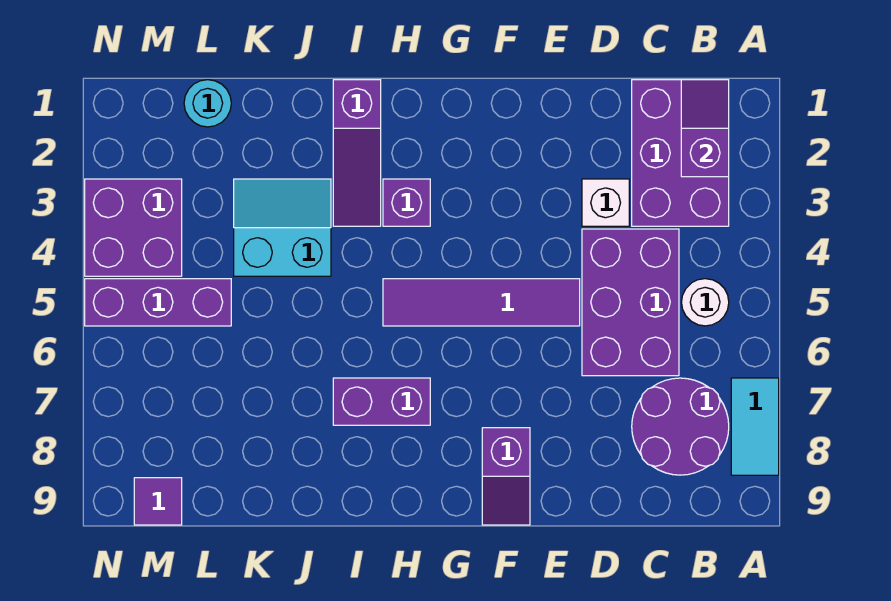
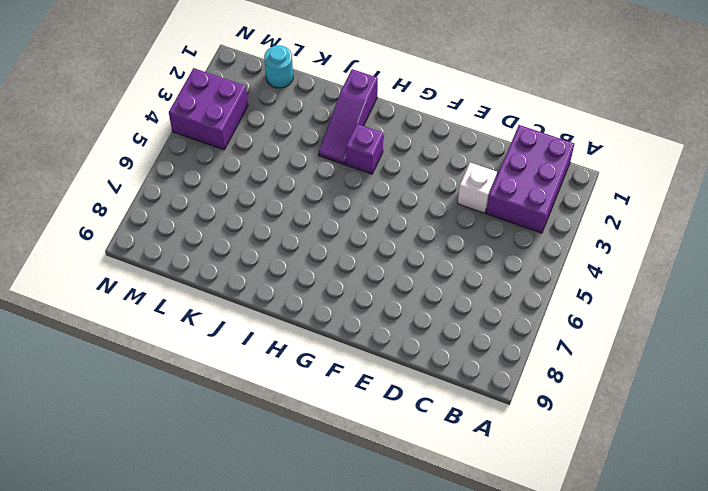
none -> cyan tile A7:A8 level 1
none -> white round brick B5 level 1
none -> purple round brick B7:C8 level 1

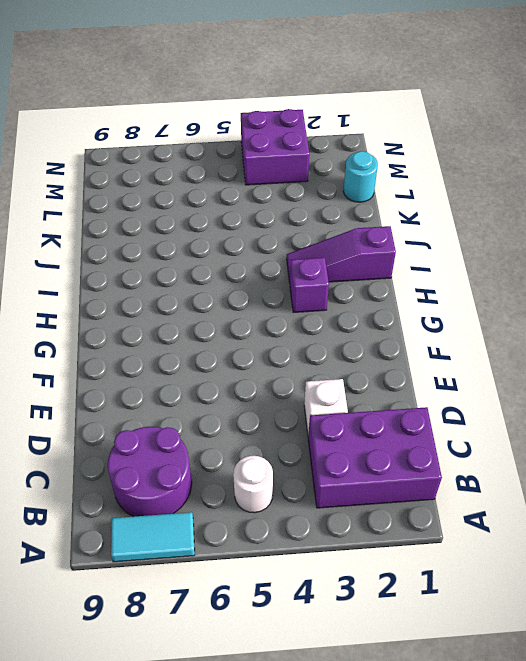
none -> purple brick C4:D6 level 1
none -> purple tile E5:H5 level 1
none -> purple slope F8:F9 level 1 top 8

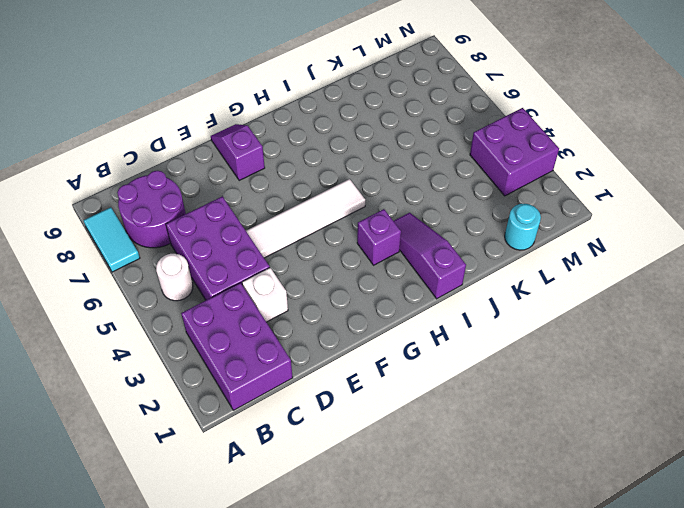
white tile E5:H5 level 1 -> purple tile E5:H5 level 1
none -> purple brick H7:I7 level 1
none -> cyan slope J3:K4 level 1 top 4
none -> purple brick L5:N5 level 1

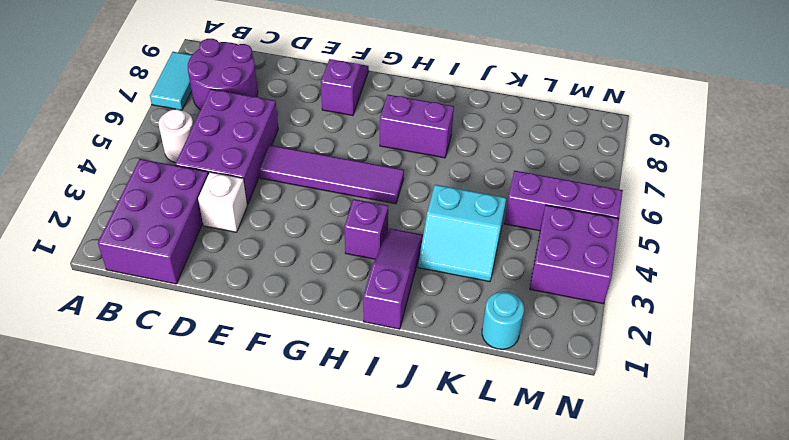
none -> purple tile M9 level 1
none -> purple slope B1:B2 level 2 top 2

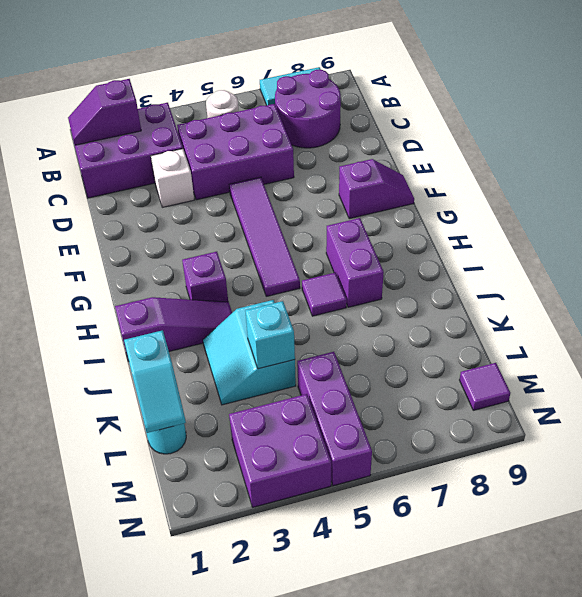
purple tile I6 level 1 -> none
cyan slope K1:L1 level 2 top K -> none
cyan brick K4 level 2 -> none

